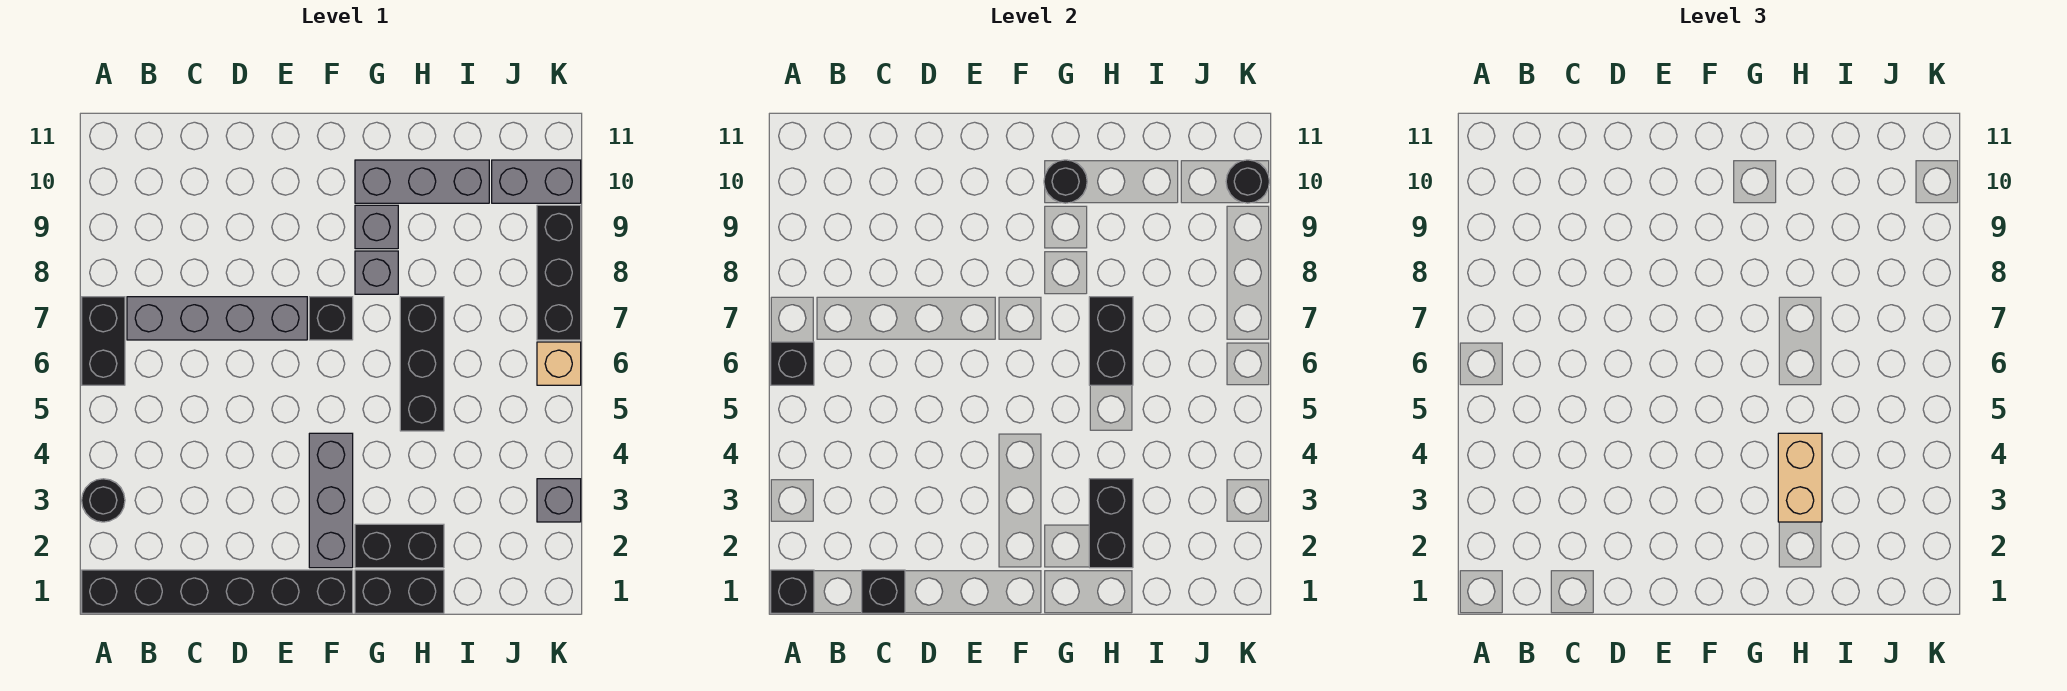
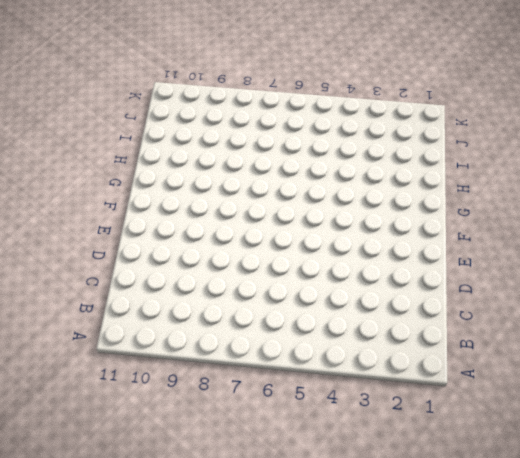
none -> black brick A1:F1 level 1
none -> black round brick A3 level 1
none -> black brick A6:A7 level 1

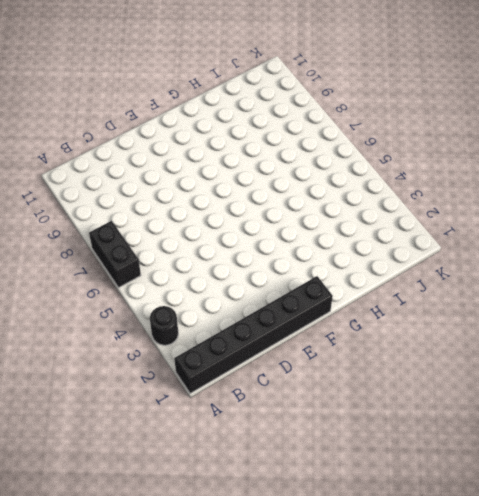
none -> grey brick B7:E7 level 1
none -> grey brick F2:F4 level 1
none -> black brick F7 level 1

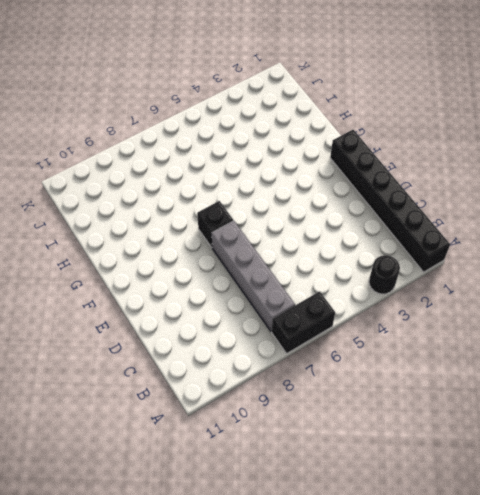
none -> grey brick F2:F4 level 1
none -> black brick G1:H1 level 1
none -> black brick G2:H2 level 1

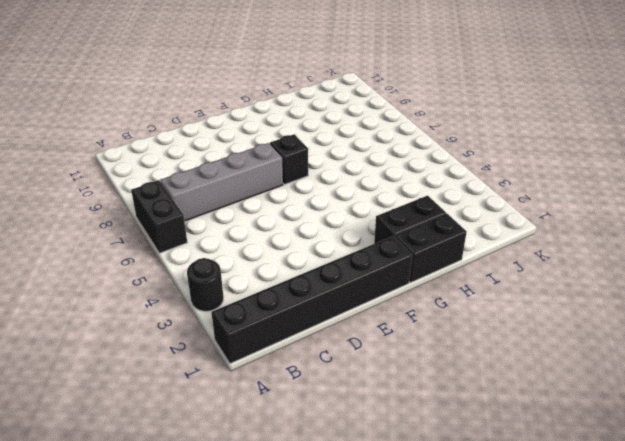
none -> grey brick F2:F4 level 1
none -> grey brick G8 level 1
none -> grey brick G9 level 1

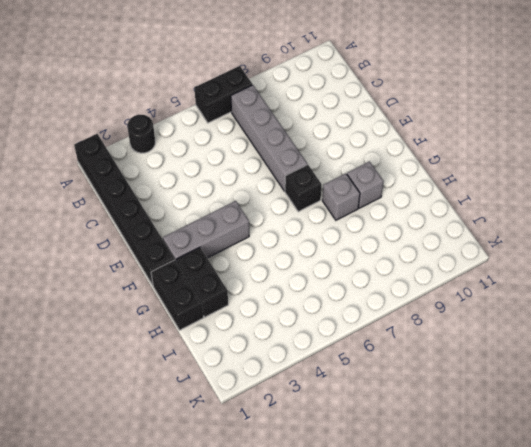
none -> grey brick G10:I10 level 1
none -> black brick H5:H7 level 1
none -> grey brick J10:K10 level 1

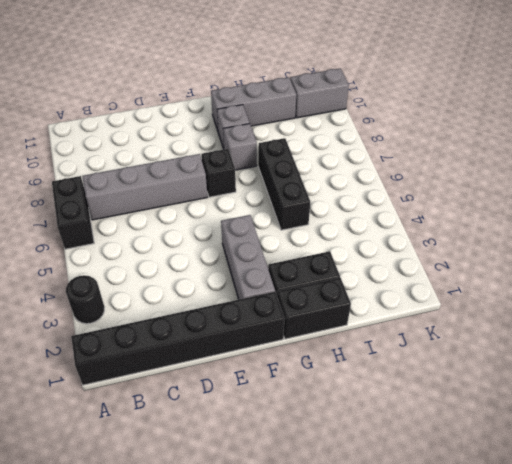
none -> grey brick K3 level 1
none -> tan brick K6 level 1
none -> black brick K7:K9 level 1

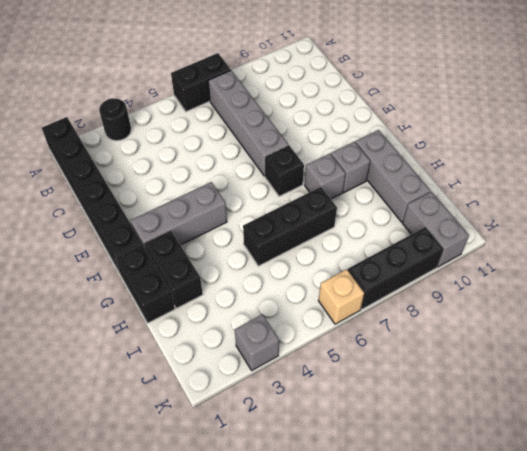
none -> black brick A1 level 2
none -> black brick A6 level 2
none -> black brick C1 level 2

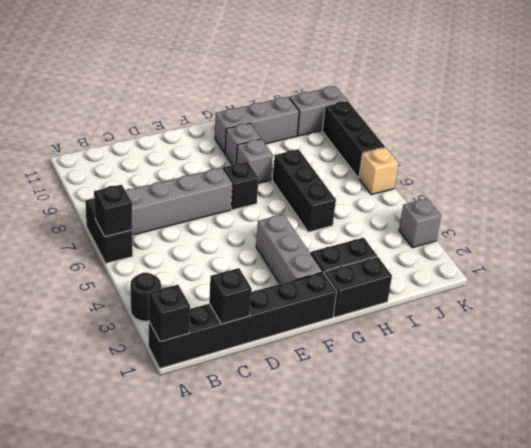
none -> black round brick G10 level 2
none -> black brick H2:H3 level 2
none -> black brick H6:H7 level 2

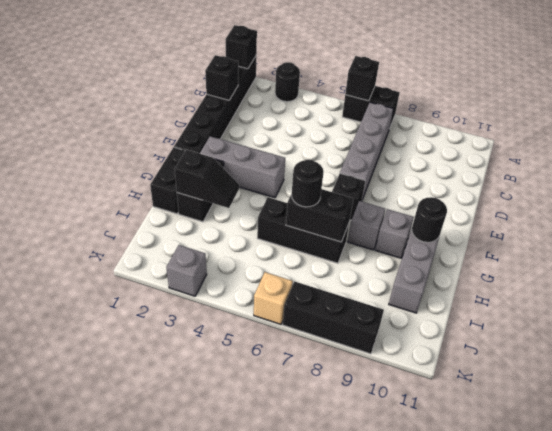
black slope H2:H3 level 2 top 2 -> black brick H2:H3 level 2
black round brick H6 level 3 -> black round brick K10 level 2
none -> grey brick J10:K10 level 1
none -> tan brick H3:H4 level 3

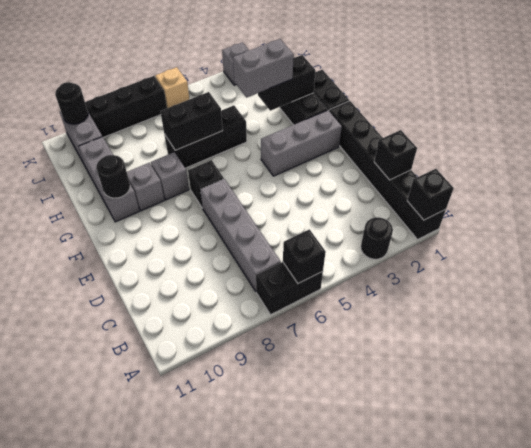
grey brick H3:H4 level 3 -> tan brick H3:H4 level 3

